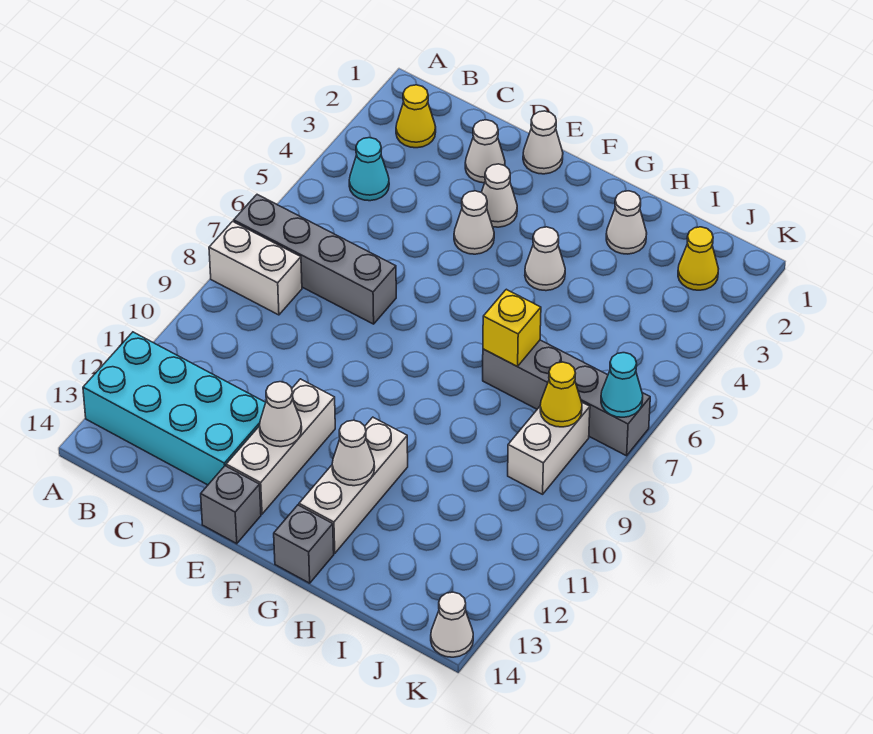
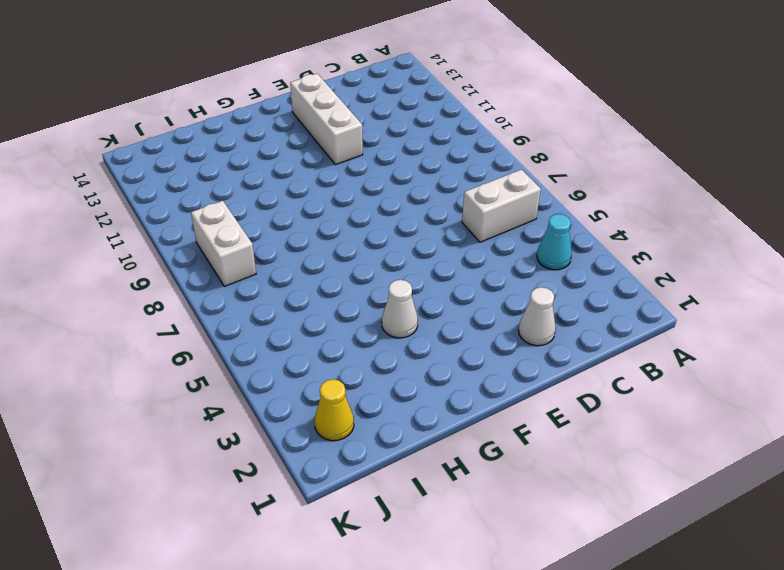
white brick B6:C6 level 1 -> white brick A8:B8 level 1
none -> grey brick A7:D7 level 1
none -> cyan brick A12:D13 level 1
none -> yellow cone B2 level 1

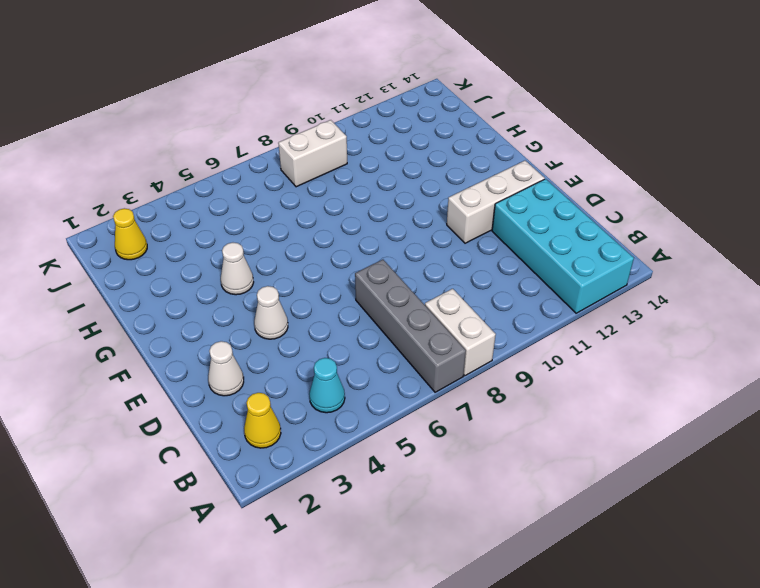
none -> white cone E1 level 1
none -> white cone E3 level 1
none -> grey brick E14 level 1

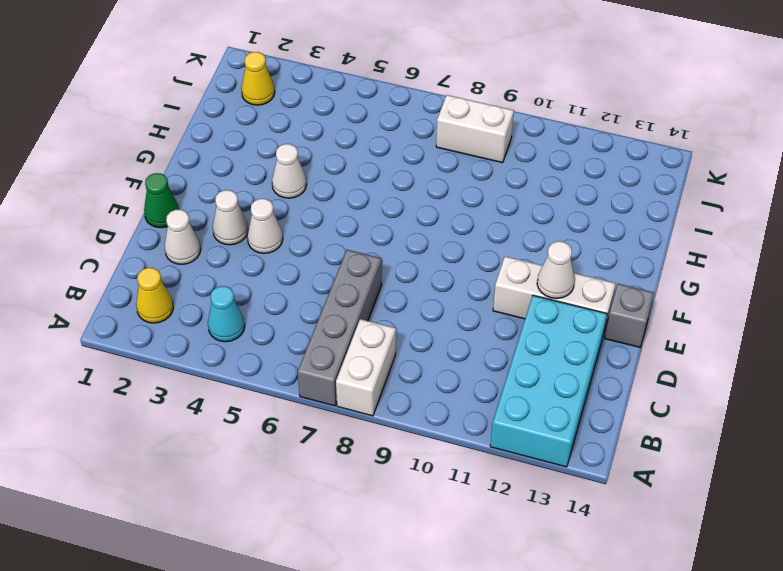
green cone E1 level 1 -> white cone E1 level 1
none -> white brick G11:G13 level 1
none -> grey brick G14 level 1
none -> white cone H2 level 1

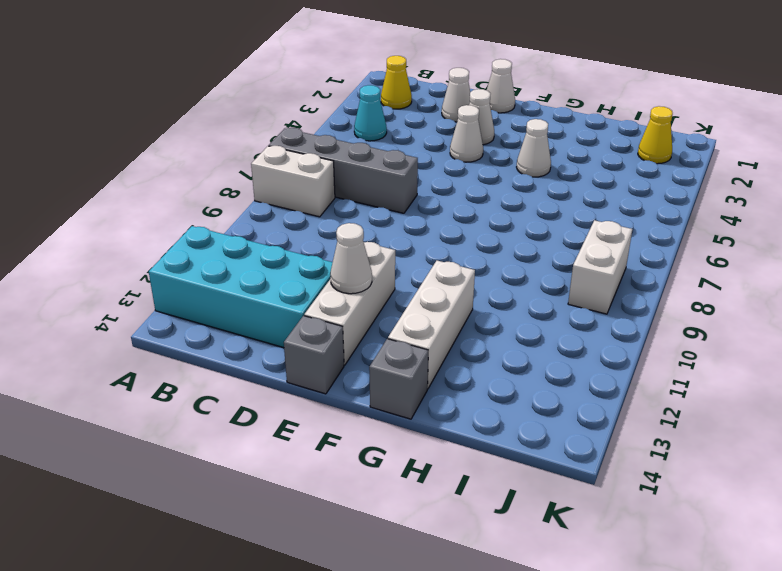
none -> white cone H2 level 1
none -> grey brick H7:K7 level 1
none -> white cone K14 level 1

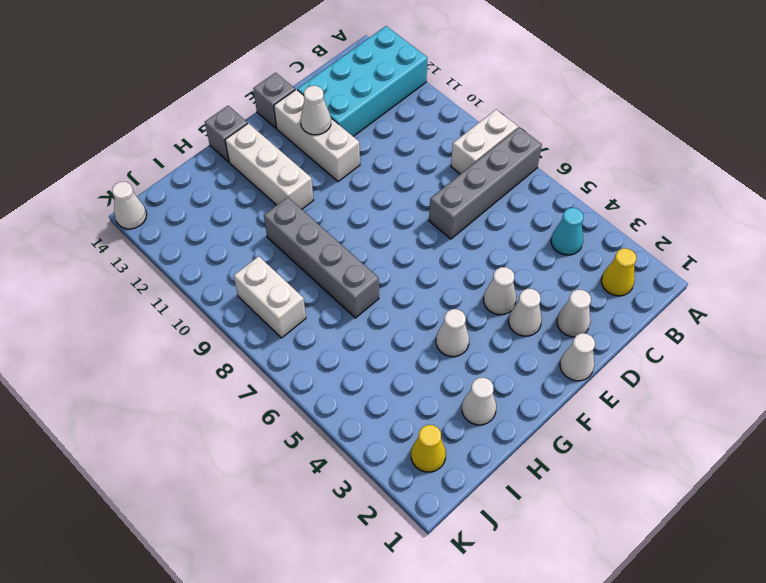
grey brick H7:H10 level 1 -> grey brick H7:K7 level 1
none -> white cone G12 level 2
none -> yellow brick H7 level 2
none -> yellow cone J8 level 2

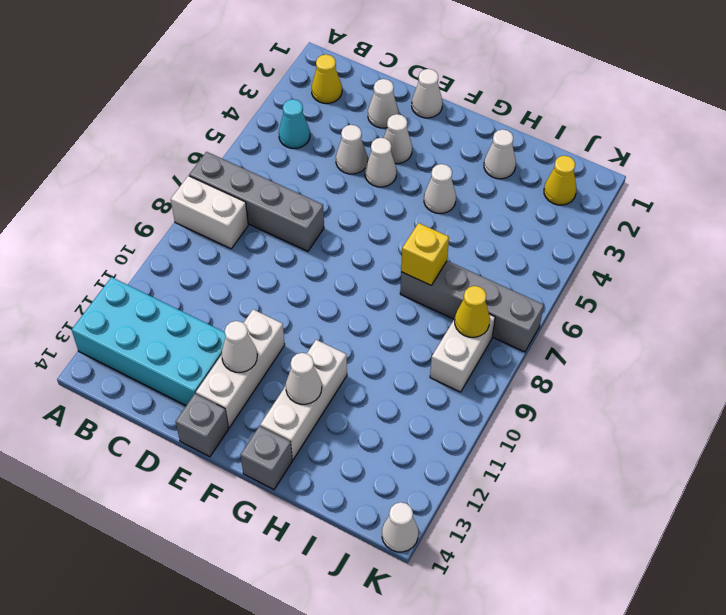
white cone D4 level 1 -> none
none -> cyan cone K7 level 2

